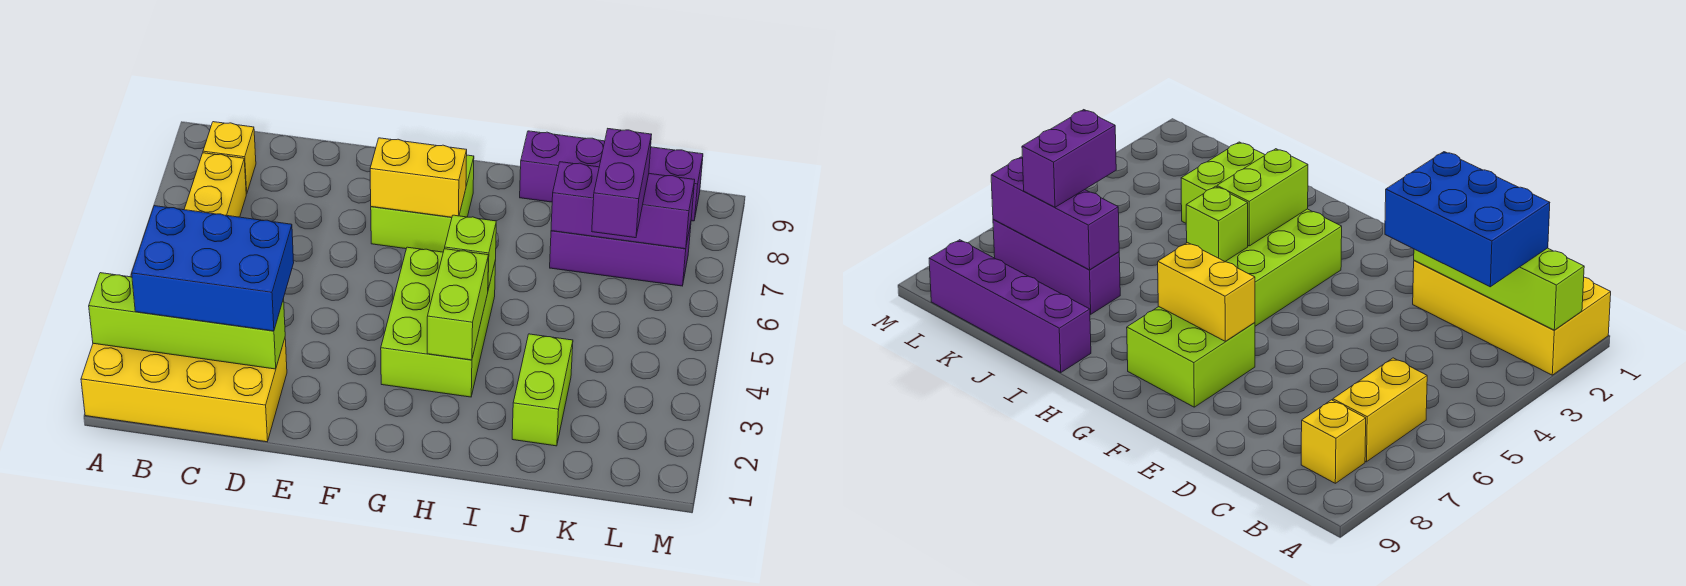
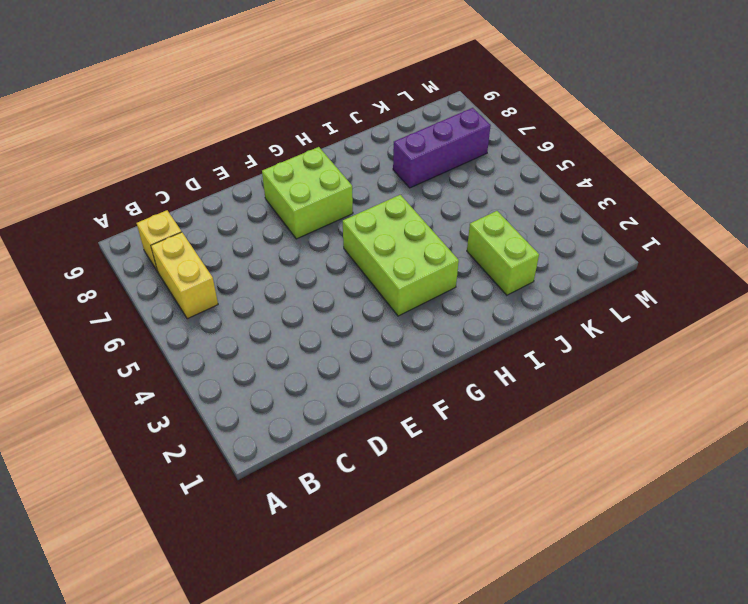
none -> yellow brick A1:D2 level 1
none -> purple brick I9:L9 level 1
none -> lime brick A2:D2 level 2

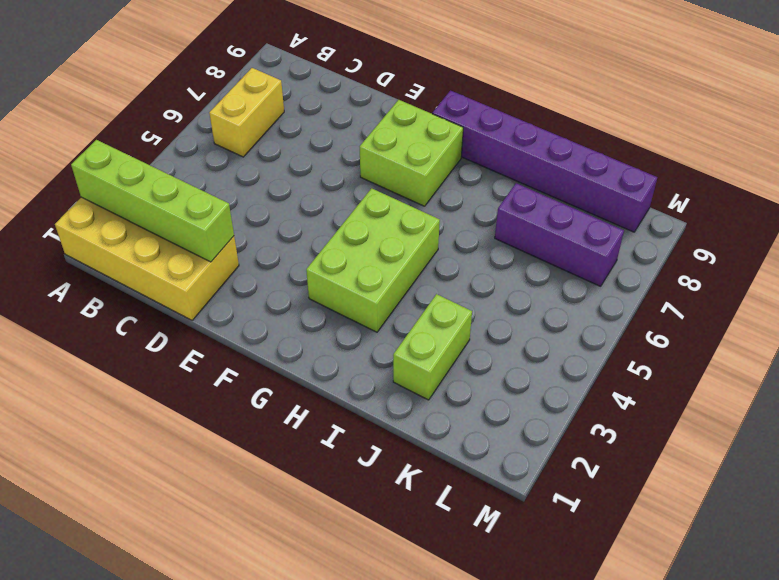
purple brick G9:L9 level 1 -> purple brick I9:L9 level 1
none -> yellow brick B8 level 1
none -> yellow brick F7:G7 level 2
none -> lime brick H3:H4 level 2

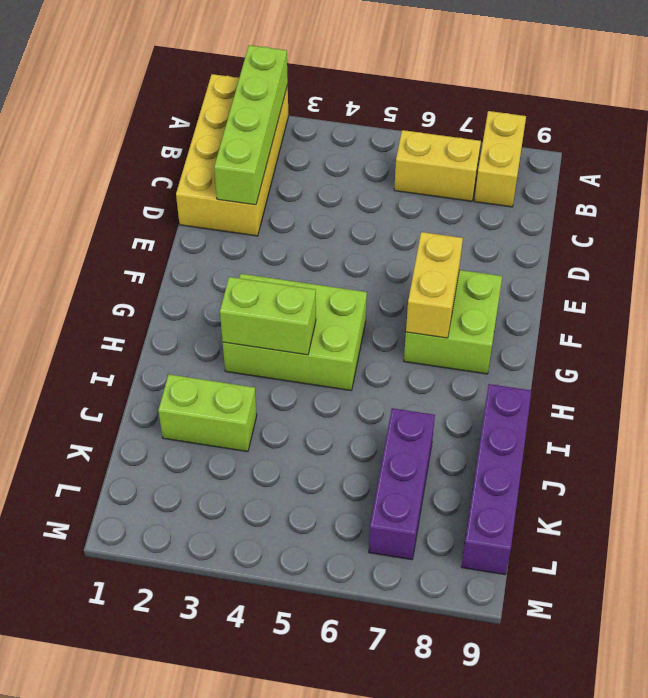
yellow brick A8:B8 level 1 -> yellow brick B8 level 1
none -> lime brick H5 level 2
none -> purple brick J7:L7 level 2
none -> blue brick B2:D3 level 3

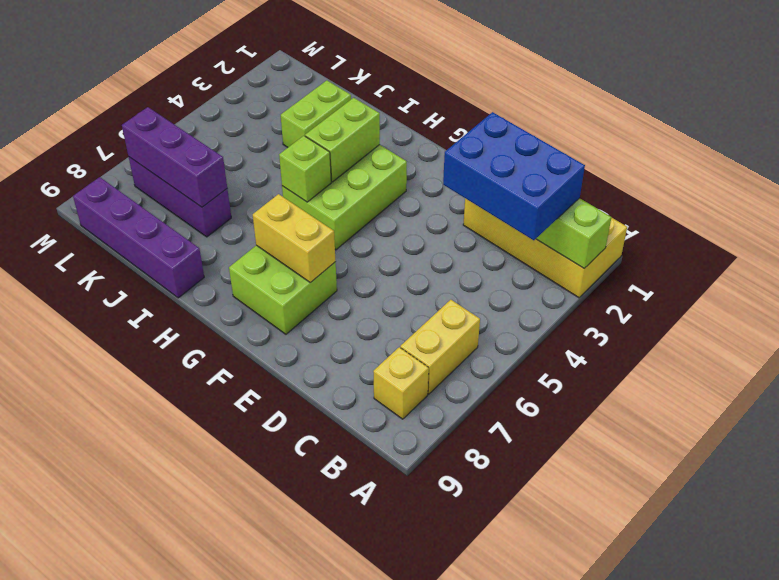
none -> purple brick K6:K7 level 3

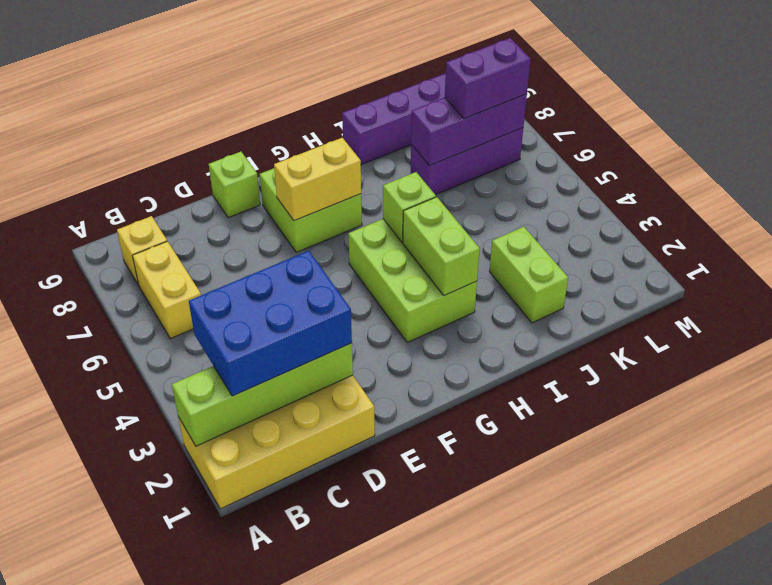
lime brick E9 level 1 -> none
purple brick K7:L7 level 3 -> purple brick K6:K7 level 3

